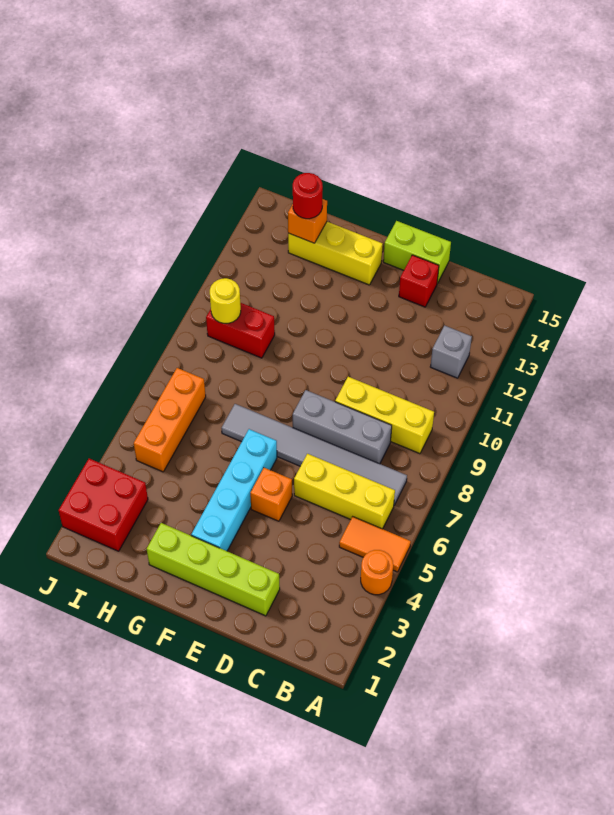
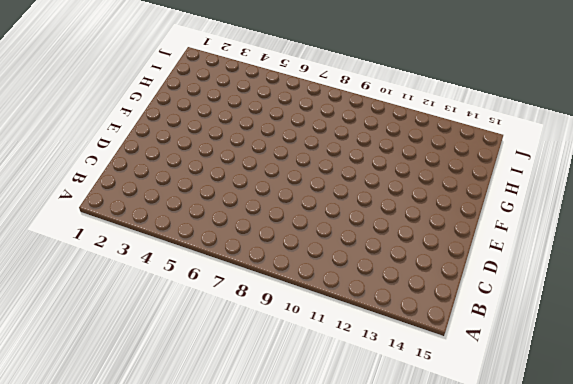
none -> orange round brick A4 level 1
none -> orange tile A5:B5 level 1
none -> yellow brick B6:D6 level 1

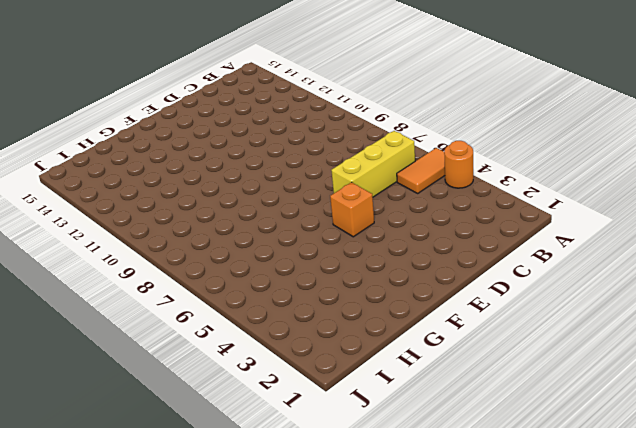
none -> grey tile B7:G7 level 1
none -> yellow brick B9:D9 level 1
none -> grey brick B12 level 1

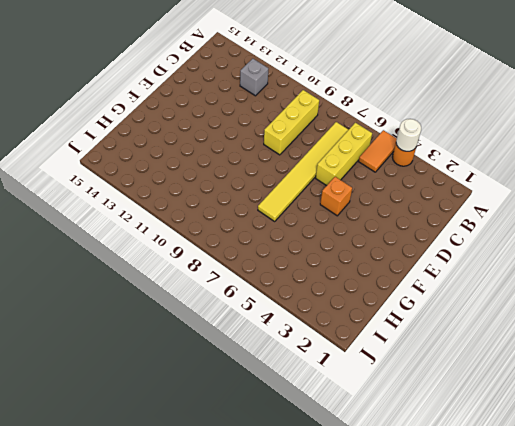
white round brick A4 level 2 -> none
yellow tile B7:G7 level 1 -> grey tile B7:G7 level 1
none -> grey brick C8:E8 level 1
none -> lime brick D2:G2 level 1
none -> red brick D14 level 1

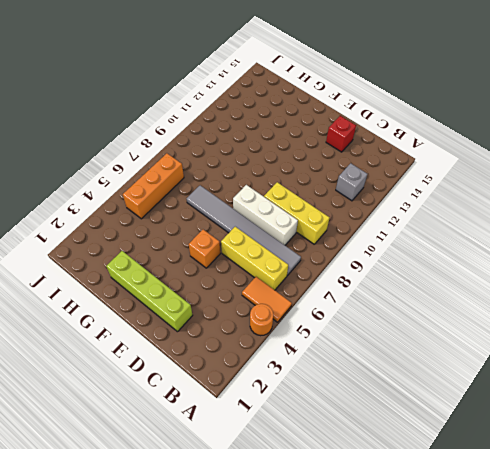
white brick C8:E8 level 1 -> grey brick C8:E8 level 1
none -> lime brick D15:E15 level 1
none -> cyan brick F3:F6 level 1
none -> yellow brick F14:H14 level 1

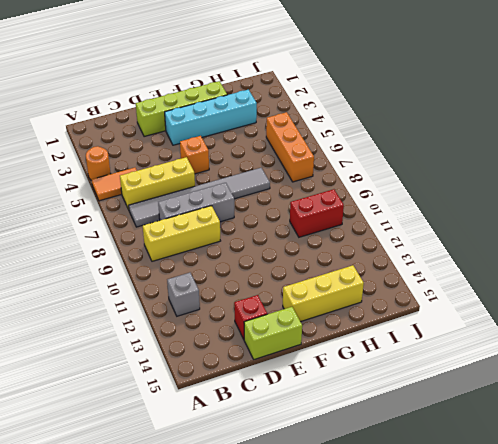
cyan brick E3:H3 level 1 -> cyan brick F3:F6 level 1
none -> red brick I2:J3 level 1
none -> orange brick H14 level 2
none -> yellow round brick I10 level 2

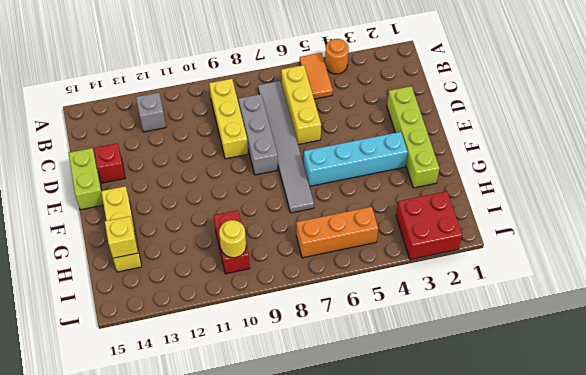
yellow brick H14 level 2 -> orange brick H14 level 2
none -> orange brick E5 level 1
none -> red round brick H14 level 3

